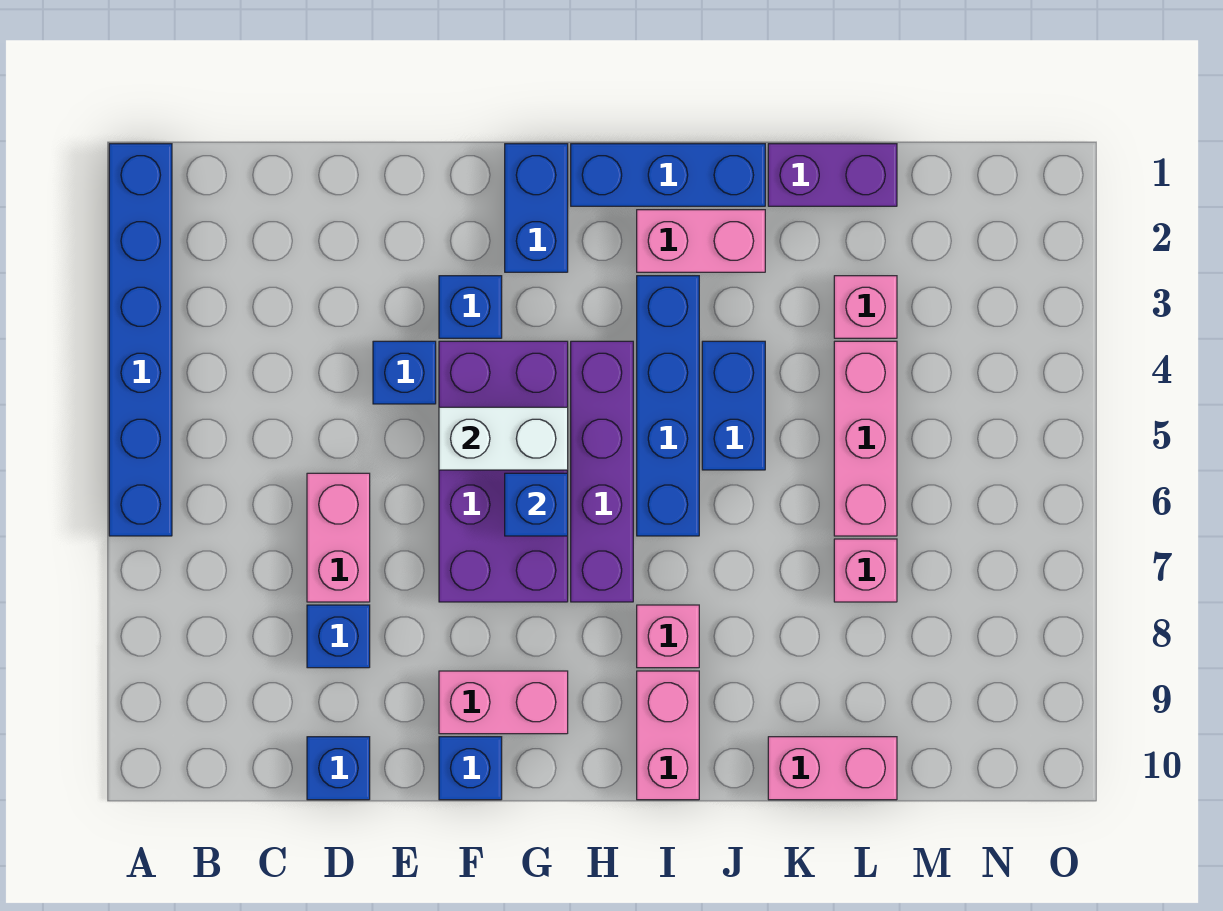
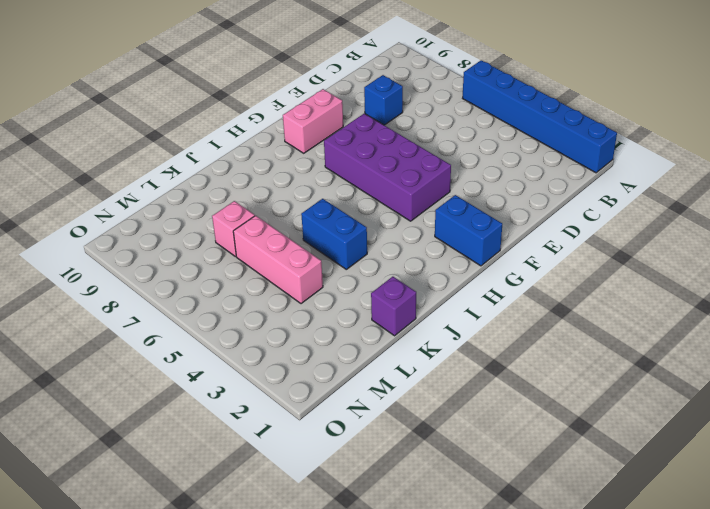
purple brick K1 level 1 -> purple brick K1:L1 level 1
none -> pink brick D6:D7 level 1
none -> blue brick D10 level 1
none -> blue brick E4 level 1

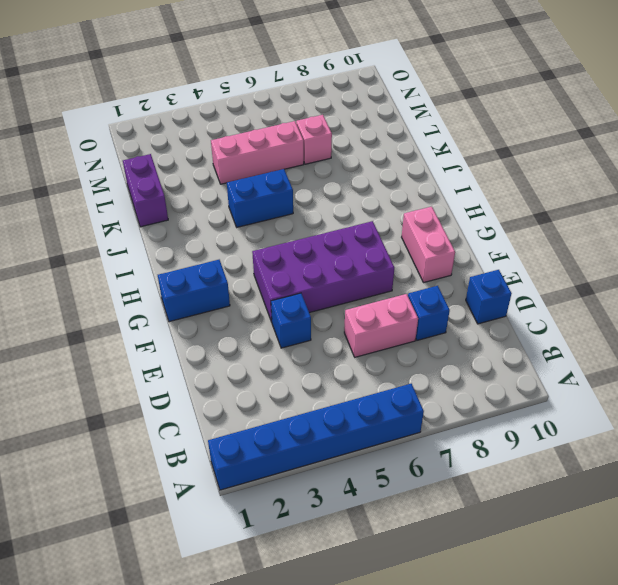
none -> blue brick F3 level 1
none -> blue brick F10 level 1
none -> blue brick H1:J1 level 1

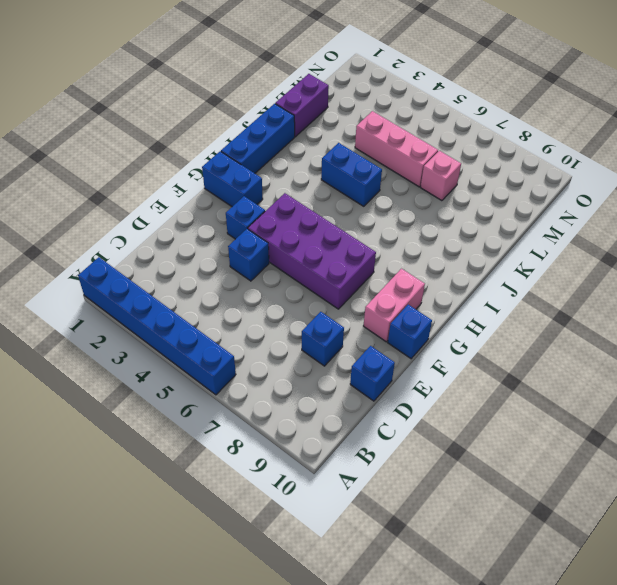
none -> pink brick D6:D7 level 1
none -> purple brick H4:H7 level 1
none -> pink brick I2:J2 level 1

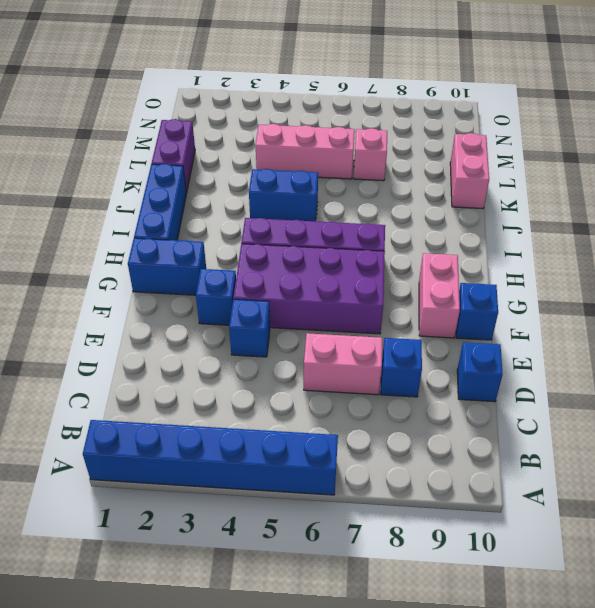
none -> pink brick I2:J2 level 1
none -> blue brick I3:I6 level 1
none -> pink brick I8 level 1

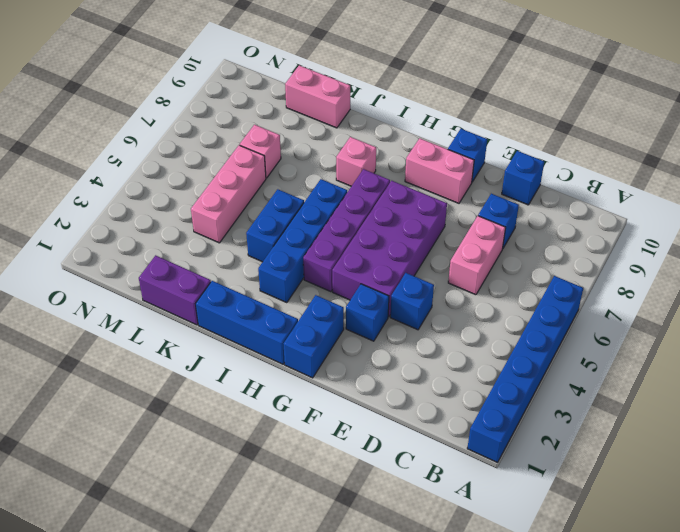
none -> pink brick I2:J2 level 1
none -> pink brick I9:I10 level 1
none -> pink brick L3 level 1

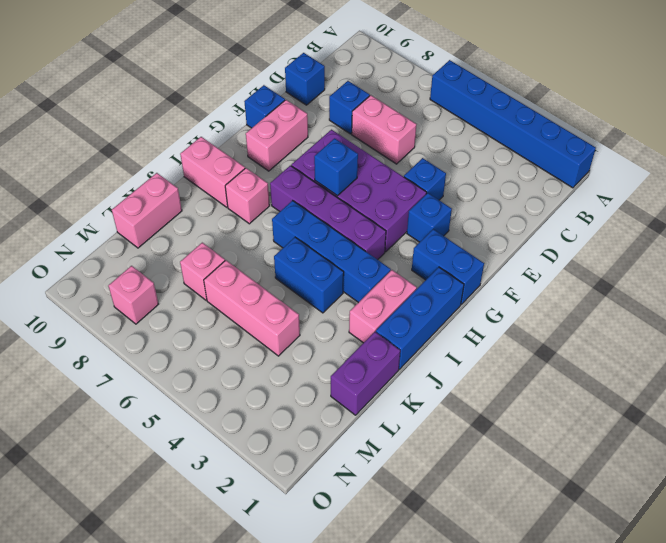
pink brick N8 level 1 -> pink brick L3 level 1
none -> white brick F5:G5 level 2

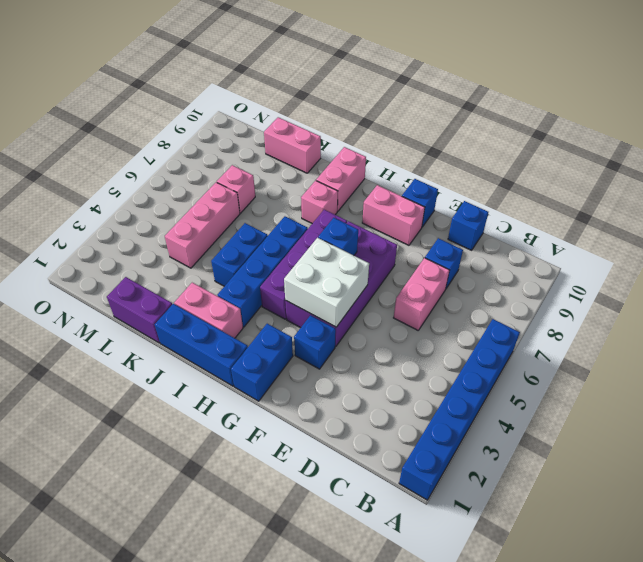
white brick F4:G5 level 2 -> white brick F5:G5 level 2
none -> blue brick E4 level 1
none -> pink brick L3 level 1

